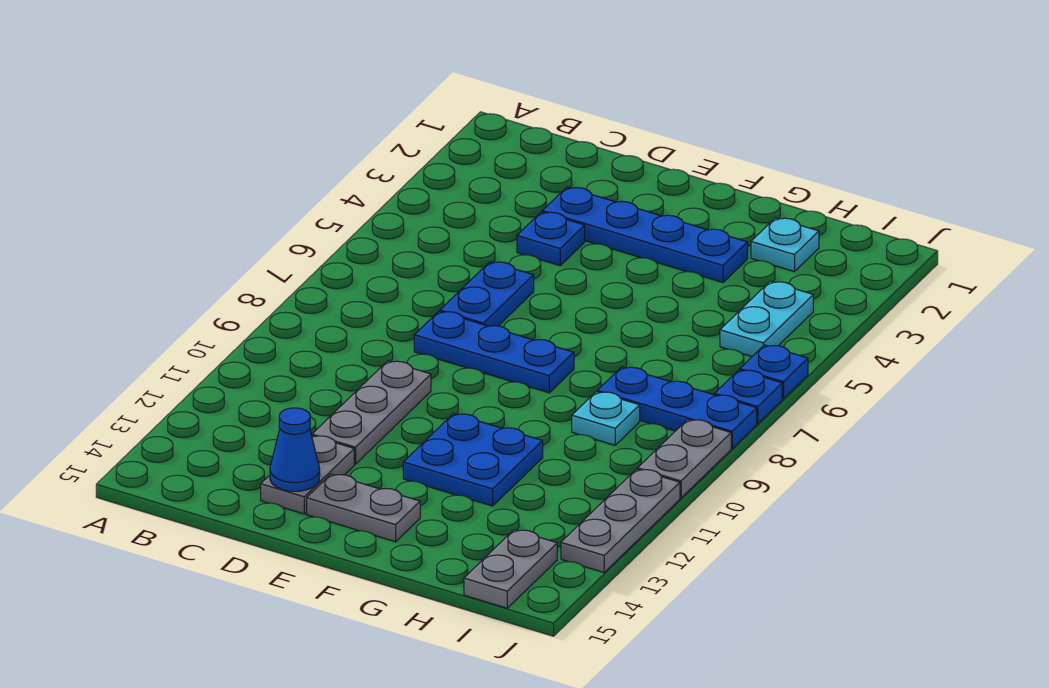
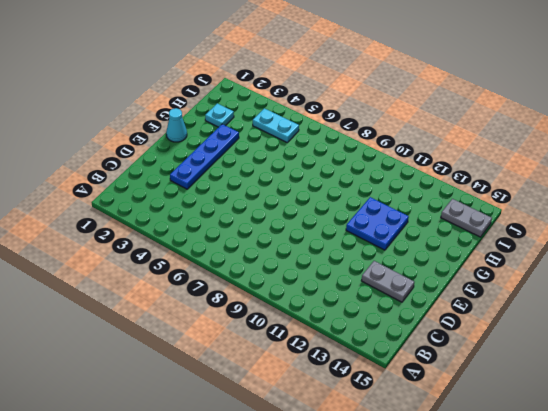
cyan cone F1 level 1 -> none
none -> blue plate D4 level 1
none -> blue plate D6:D7 level 1
none -> blue plate D8:F8 level 1

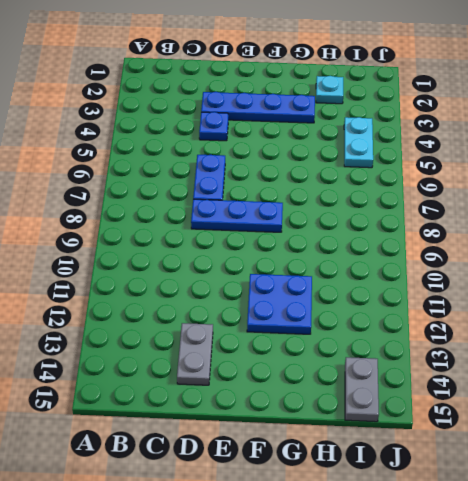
none -> grey plate D10:D12 level 1
none -> grey plate E14:F14 level 1
none -> blue plate H8:J8 level 1

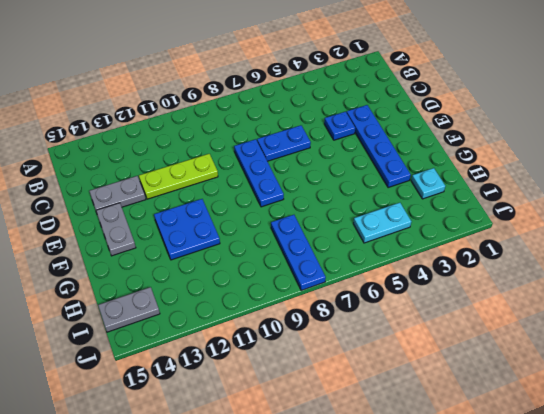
lime plate D10:D12 level 1 -> grey plate D10:D12 level 1
none -> cyan plate H9 level 1
none -> blue plate J6 level 1
none -> blue plate J7 level 1

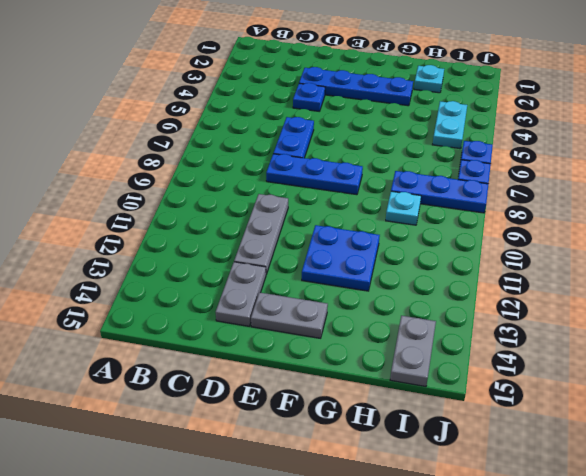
none -> grey plate J9:J10 level 1
none -> grey plate J11:J13 level 1
none -> blue cone D14 level 2

